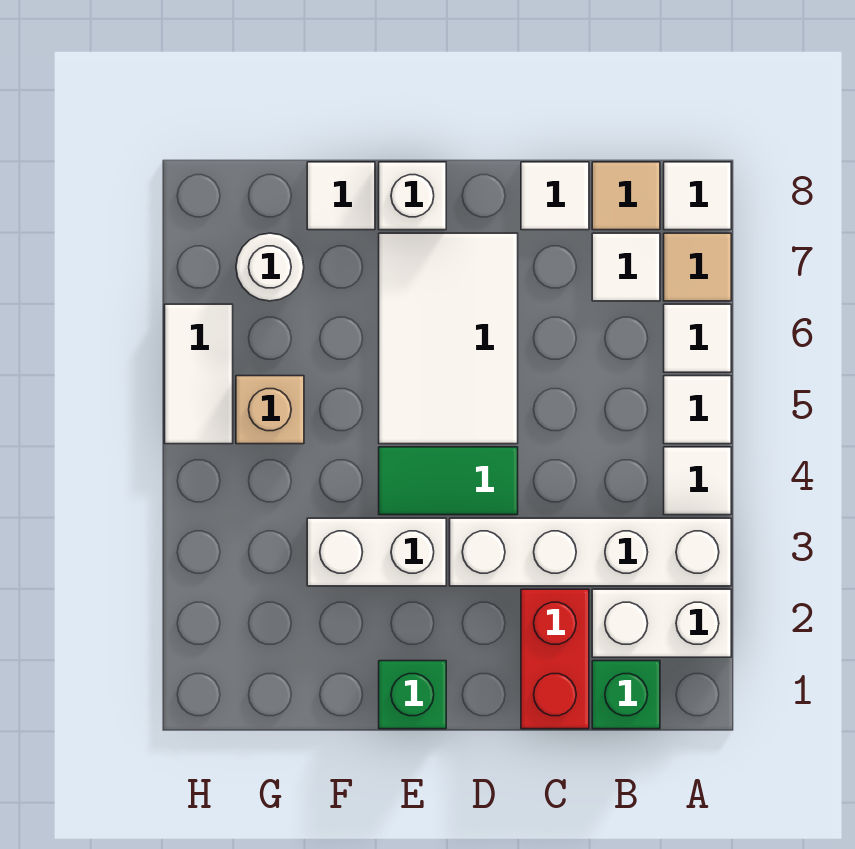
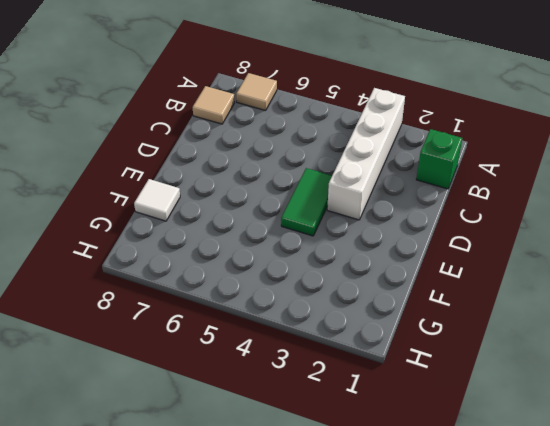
none -> white brick A2:B2 level 1
none -> white tile A4 level 1
none -> white tile A5 level 1

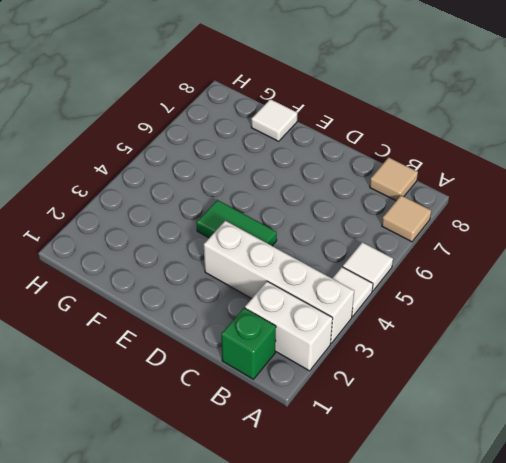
none -> white tile A6 level 1
none -> white tile A8 level 1
none -> white tile B7 level 1

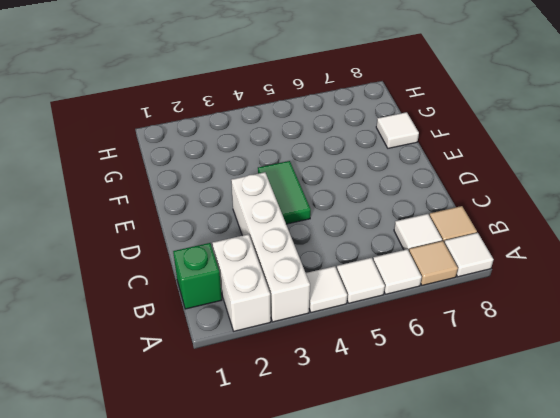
none -> red brick C1:C2 level 1
none -> white tile C8 level 1
none -> white tile D5:E7 level 1

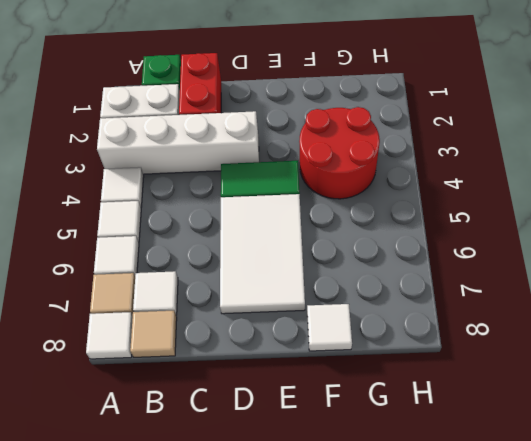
red round brick F3:G4 level 1 -> white brick E3:F3 level 1
none -> white tile C8 level 1
none -> green brick E1 level 1
none -> white brick E8 level 1

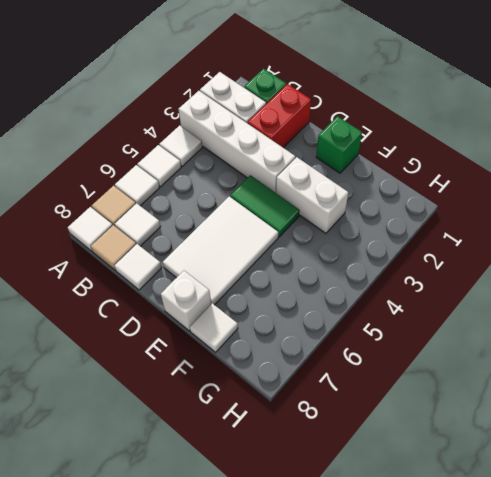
none -> tan brick G5 level 1
none -> white round brick G7 level 1
none -> white tile H5:H6 level 1

